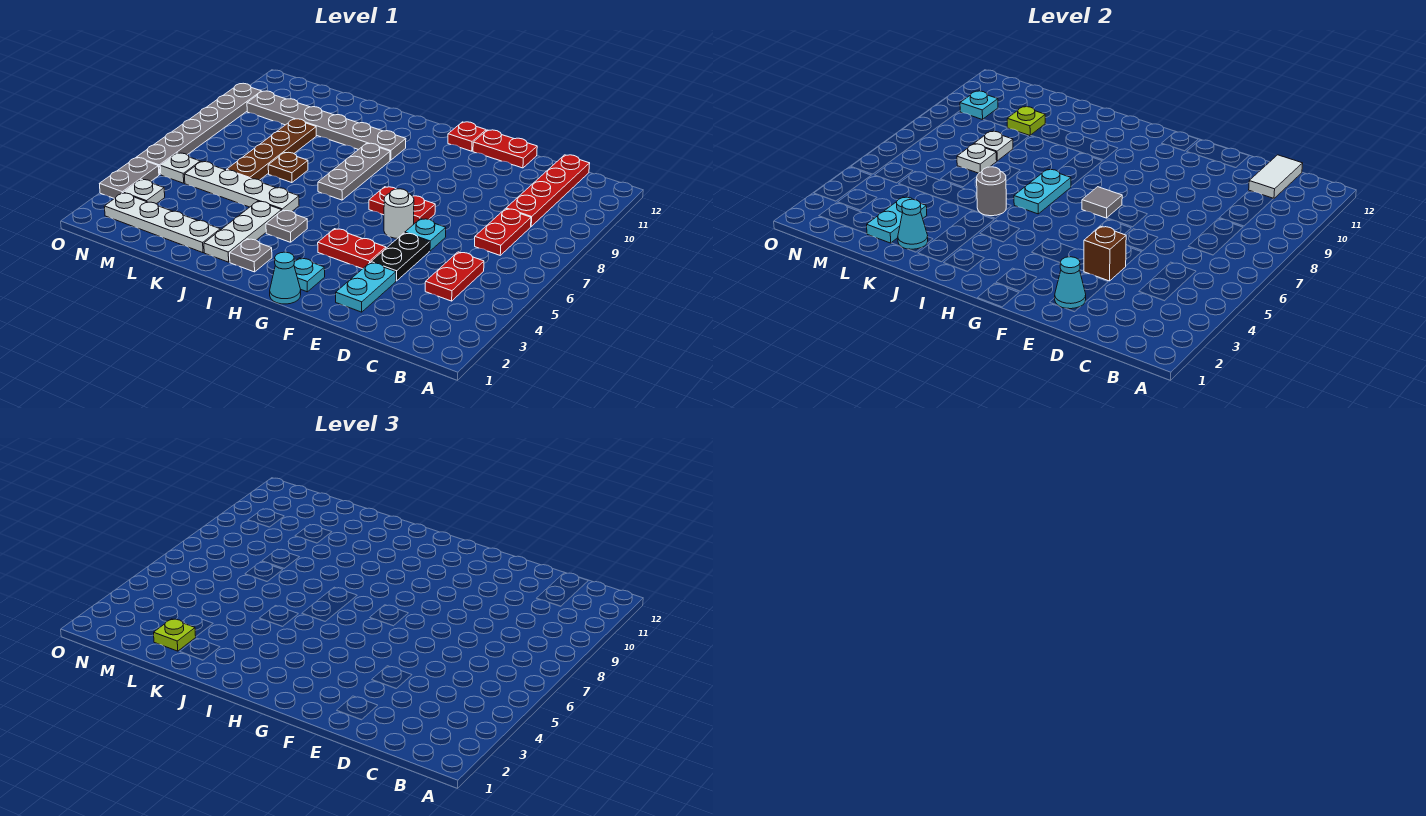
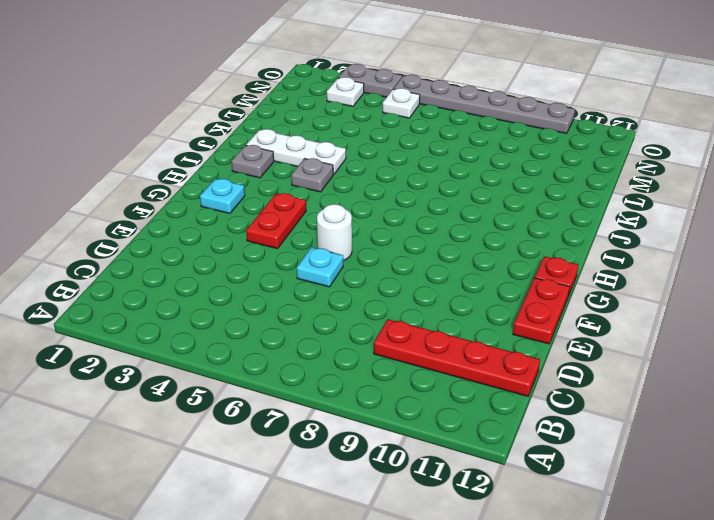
none -> red plate C4:C5 level 1
none -> red plate C7:C8 level 1
none -> cyan plate E2:E3 level 1
none -> black plate E4:E5 level 1

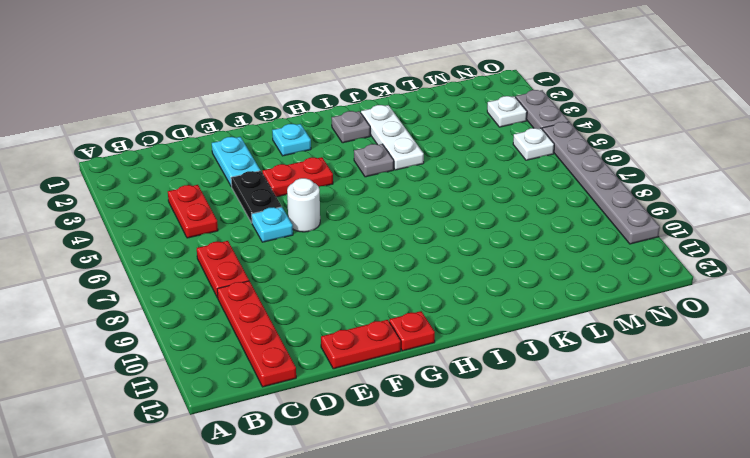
none -> red plate F7:G7 level 1
none -> cyan cone G1 level 1
none -> grey plate I7:I9 level 1
none -> grey plate I10:N10 level 1

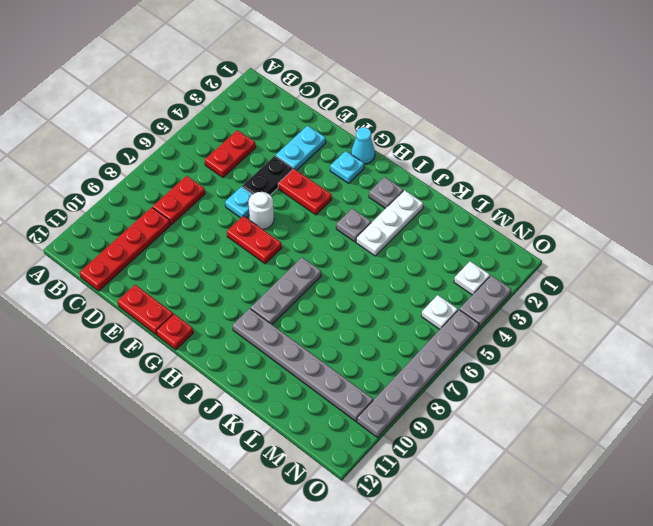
none -> white plate J5:M5 level 1
none -> white plate K2:N2 level 1
none -> brown plate K7 level 1
none -> brown plate L6:L9 level 1

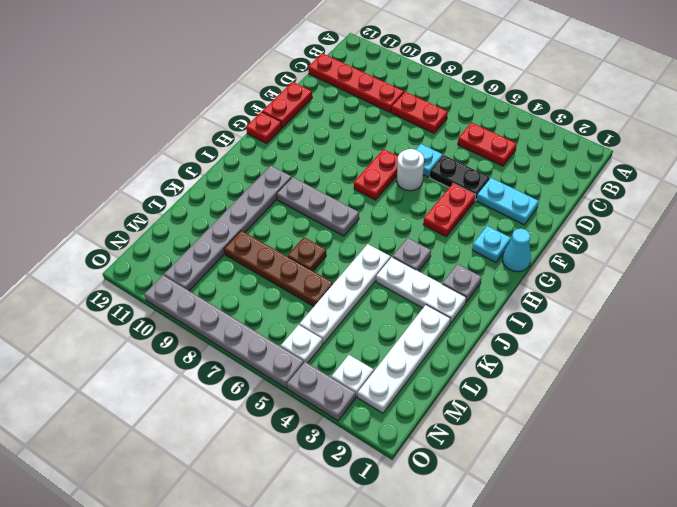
none -> white tile C11:C12 level 2
none -> cyan cone E2 level 2
none -> brown brick E4 level 2
none -> grey tile G7 level 2

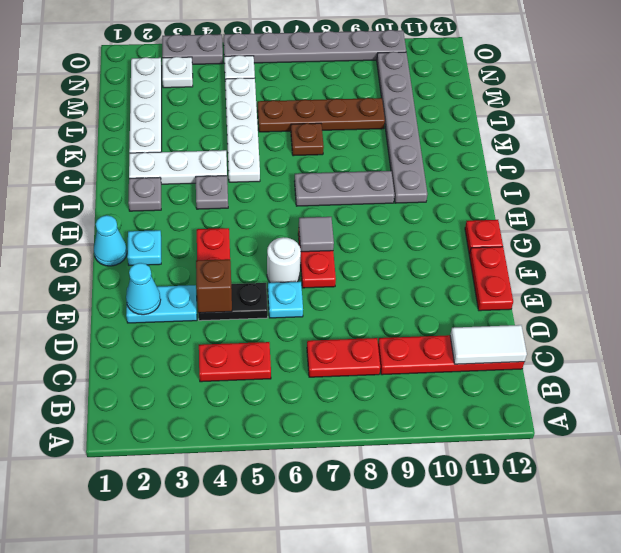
none -> cyan plate I6:I7 level 2
none -> grey round brick J5 level 2
none -> cyan cone K2 level 2
none -> cyan plate L2:L3 level 2

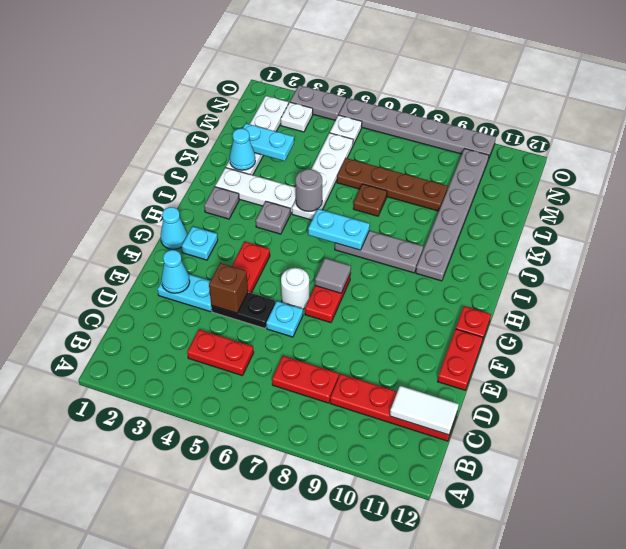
none -> white plate L7 level 2
none -> white plate L8 level 2
none -> lime plate L10 level 2
none -> cyan plate N10 level 2

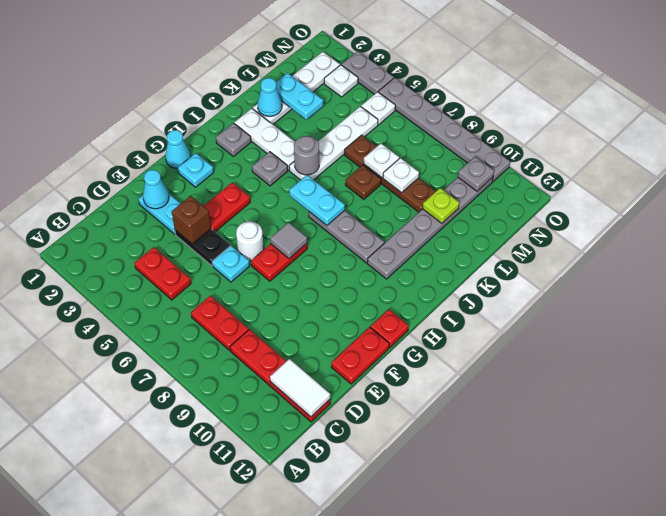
grey plate N10 level 2 -> cyan plate N10 level 2
none -> lime plate L2 level 3

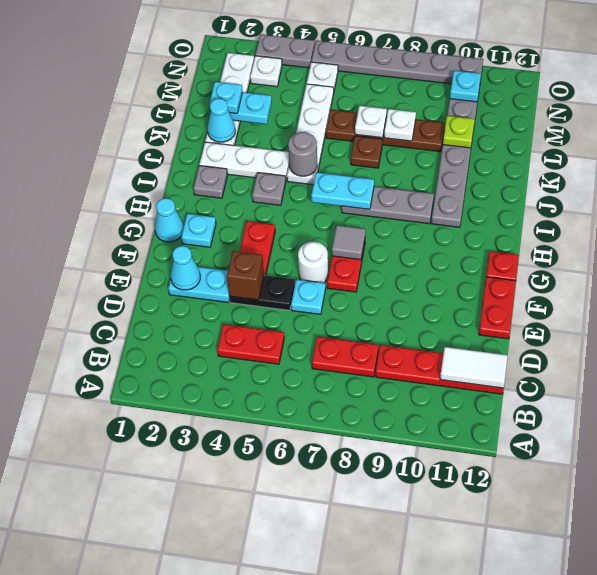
cyan plate L2 level 3 -> lime plate L2 level 3

